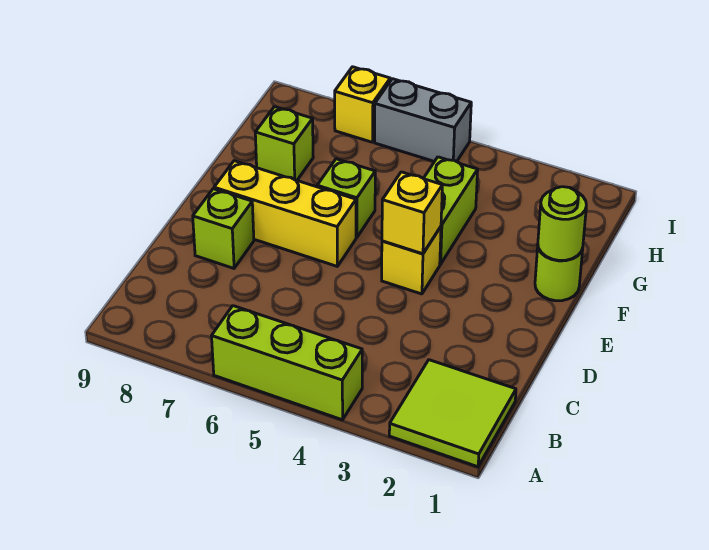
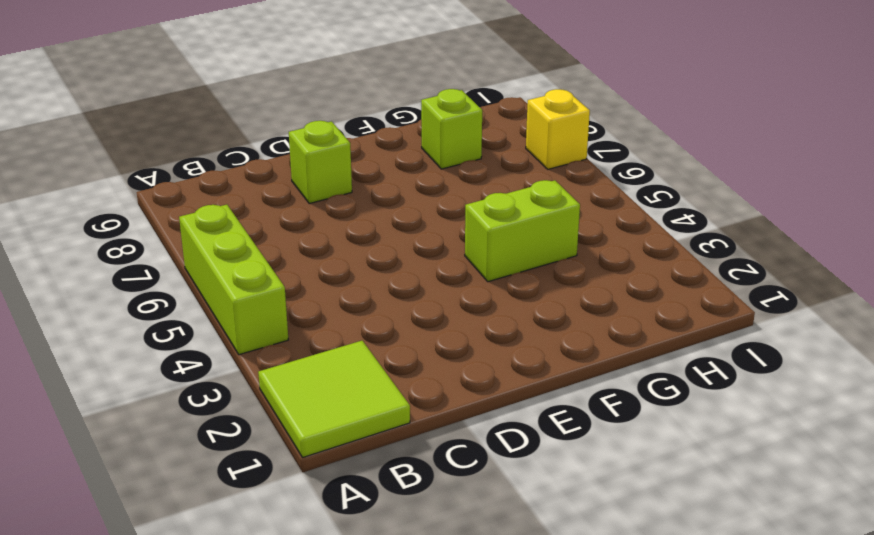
none -> yellow brick E4 level 1
none -> yellow brick E6:E8 level 1
none -> lime round brick F1 level 1

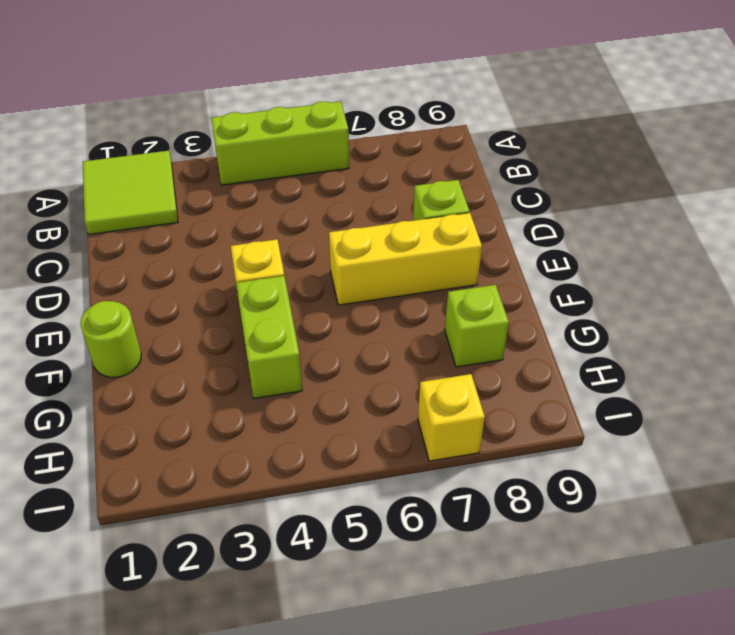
none -> lime brick F6 level 1
none -> grey brick I5:I6 level 1
none -> yellow brick E4 level 2

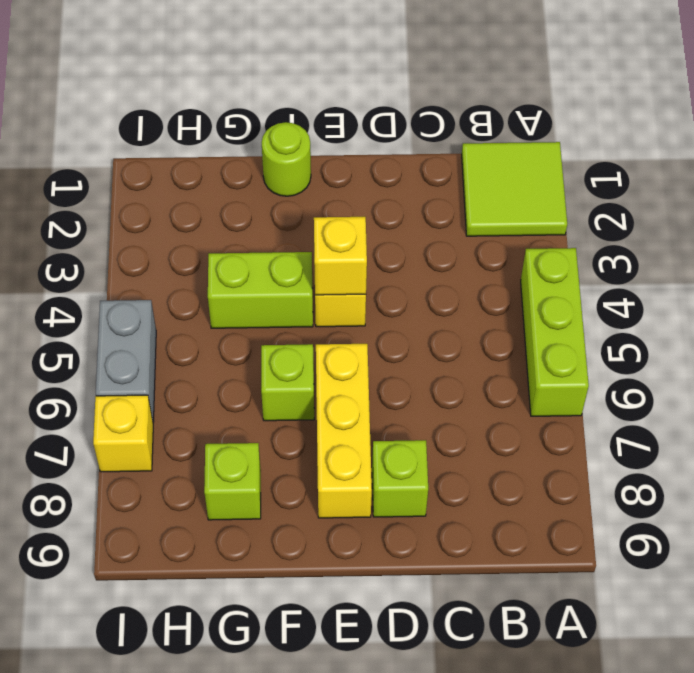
none -> lime round brick F1 level 2

